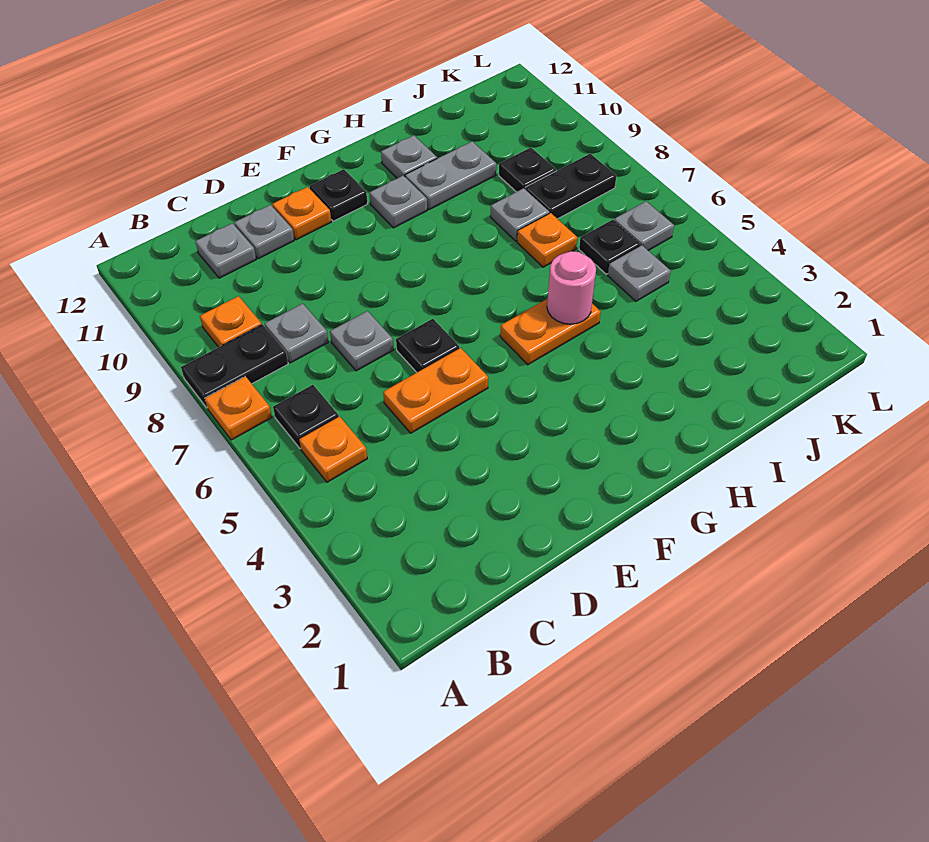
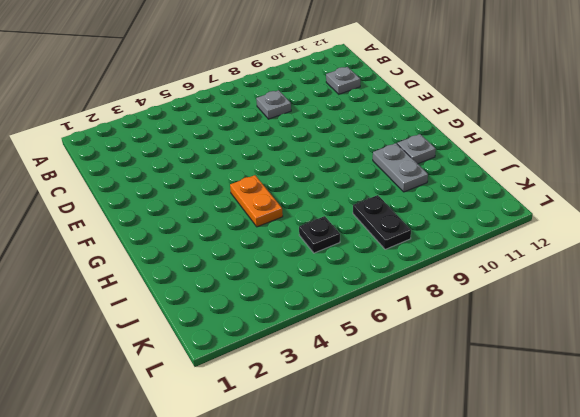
none -> orange plate A7 level 1
none -> black plate A8:B8 level 1
none -> orange plate B5 level 1

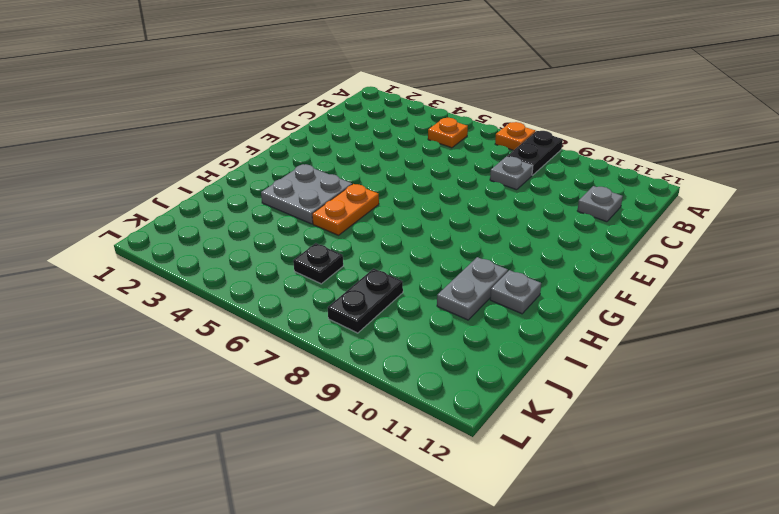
grey plate G3:H4 level 1 -> none
none -> black plate B6 level 1
none -> orange plate B9 level 1
none -> orange plate D5:E5 level 1

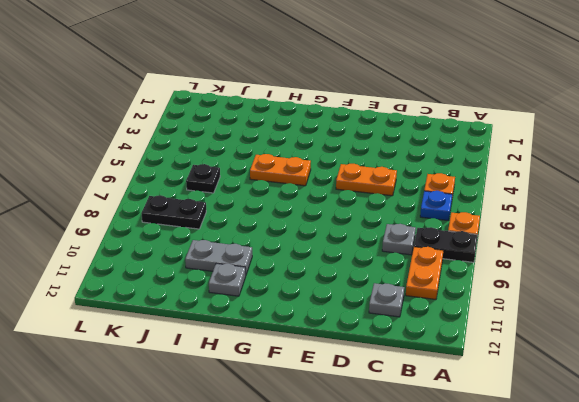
blue plate B6 level 1 -> black plate B6 level 1
orange plate B9:B10 level 1 -> orange plate B9 level 1
none -> grey plate D7 level 1
none -> grey plate D11 level 1
none -> black plate E6 level 1

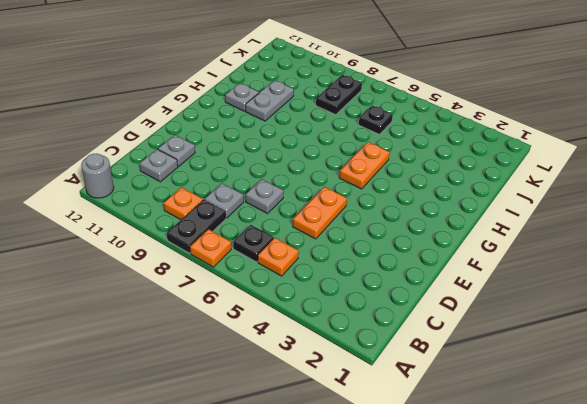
grey round brick A12 level 1 -> none
none -> black plate E6 level 1
none -> orange plate E11 level 1
none -> black plate F11 level 1

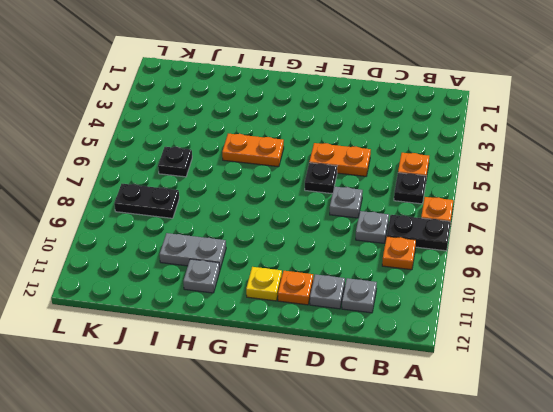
yellow plate F11 level 1 -> black plate F11 level 1
none -> grey plate G10 level 1
none -> orange plate I7 level 1
none -> grey plate I8 level 1

